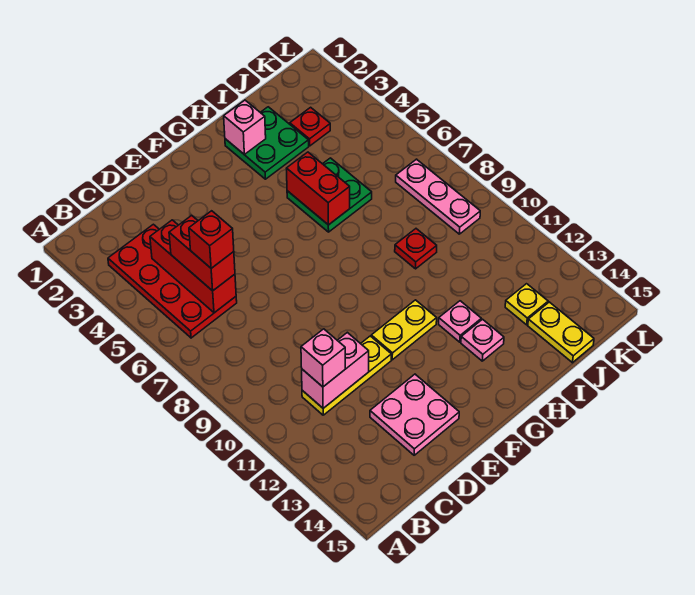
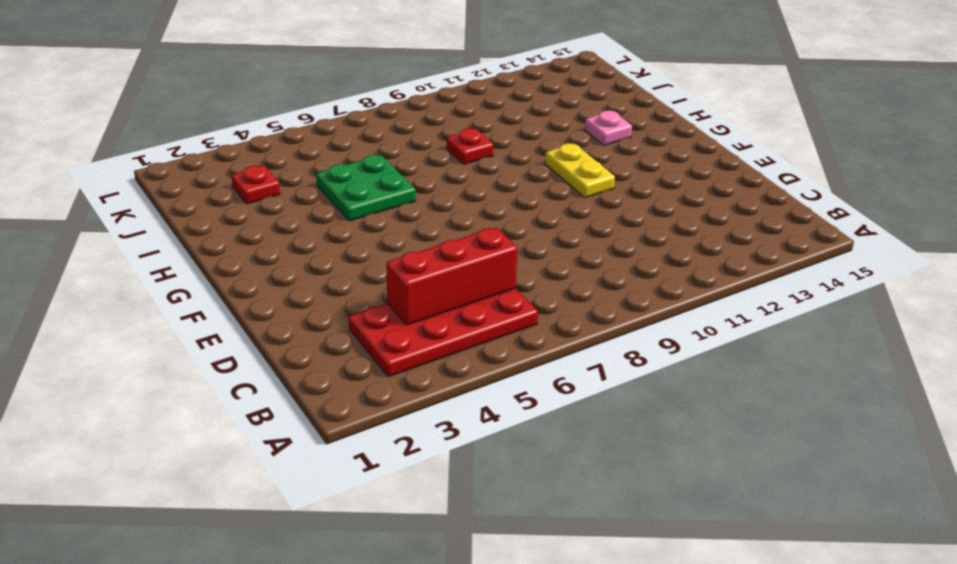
none -> yellow plate C11:E11 level 1
none -> pink plate D13:E14 level 1
none -> green plate H2:I3 level 1

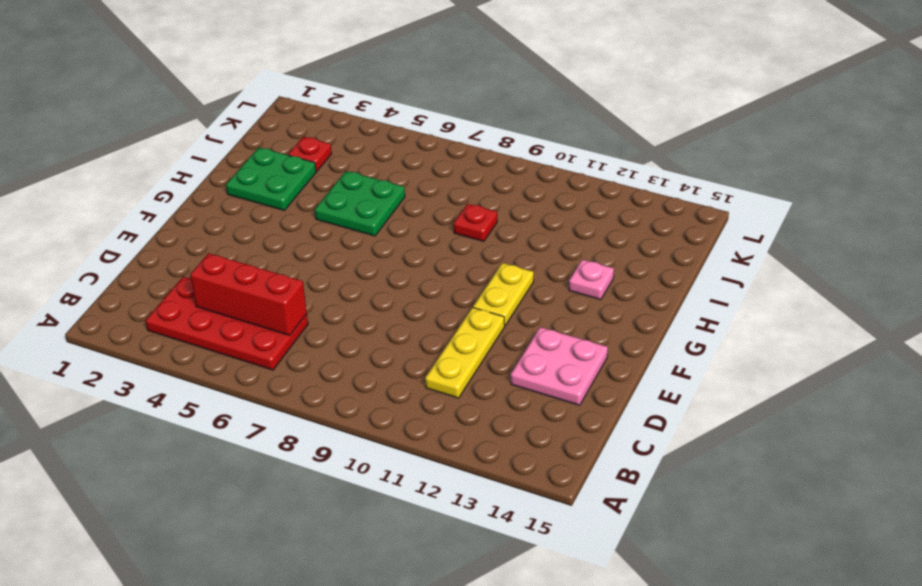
none -> pink plate H12 level 1
none -> yellow plate J13 level 1
none -> yellow plate J14:J15 level 1

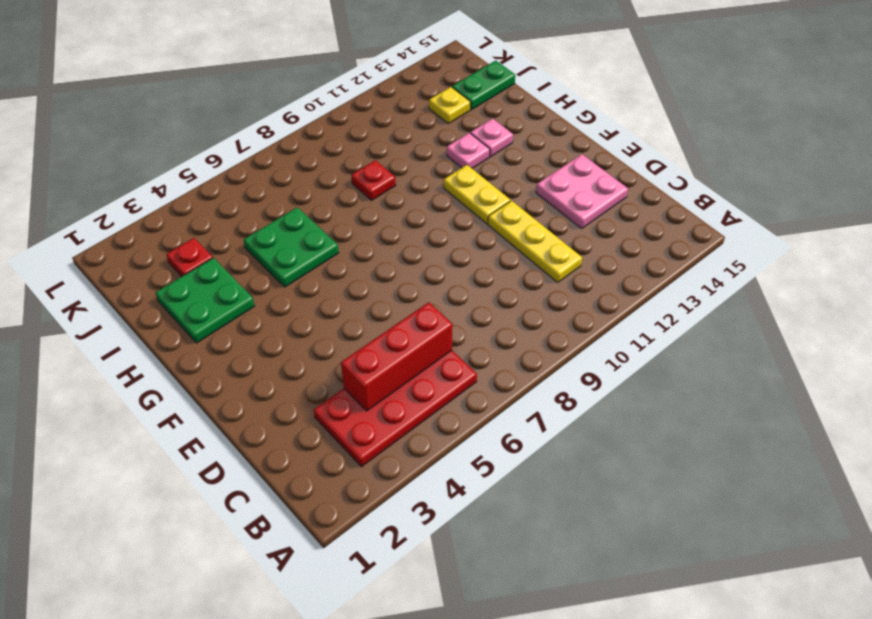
green plate J14:J15 level 1 -> yellow plate J14:J15 level 1
none -> pink plate K7:K9 level 1
none -> pink brick C11:D11 level 2
none -> pink brick H2 level 2

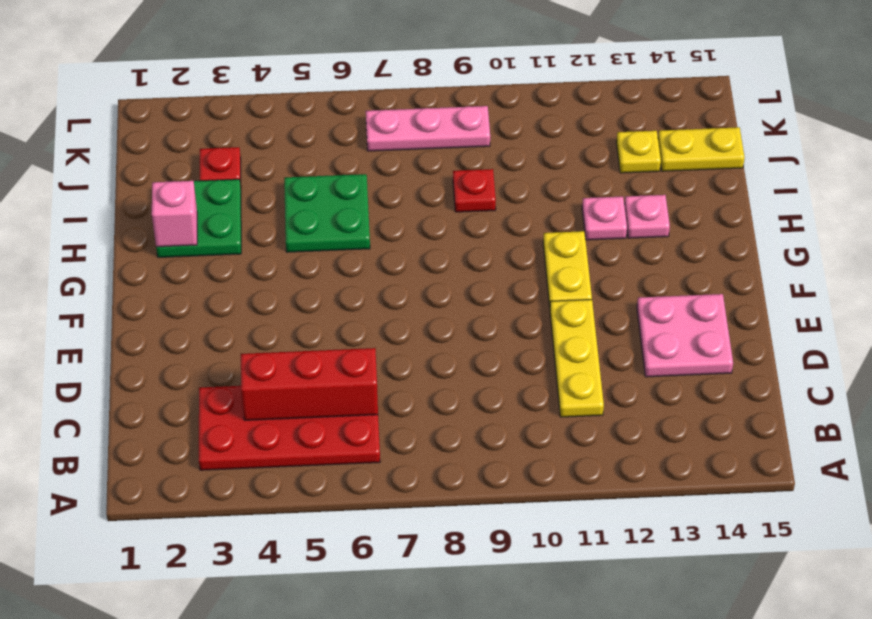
none -> pink brick C11:D11 level 2
none -> red brick H5:H6 level 2
none -> red brick C5:C6 level 3

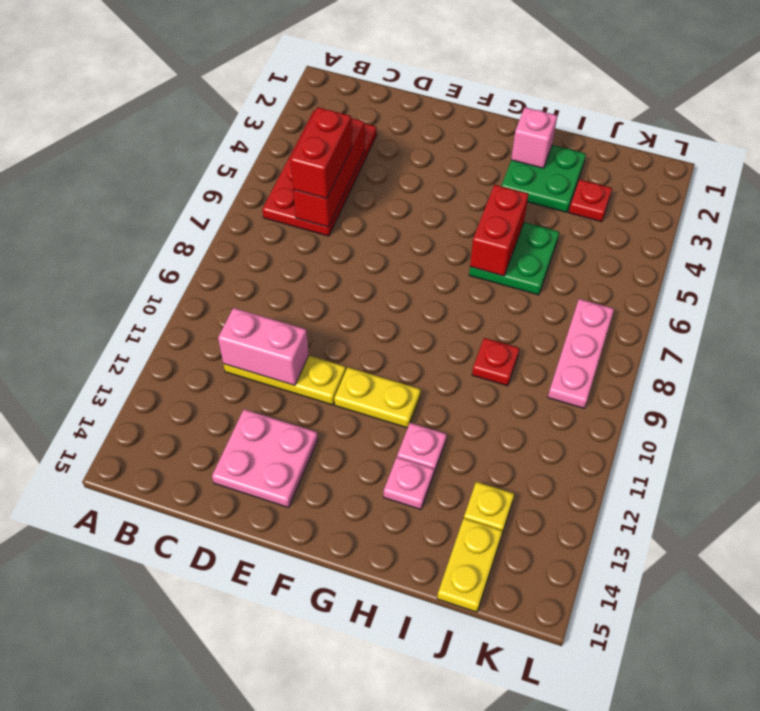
none -> pink brick C11 level 3
none -> red brick C6 level 4

